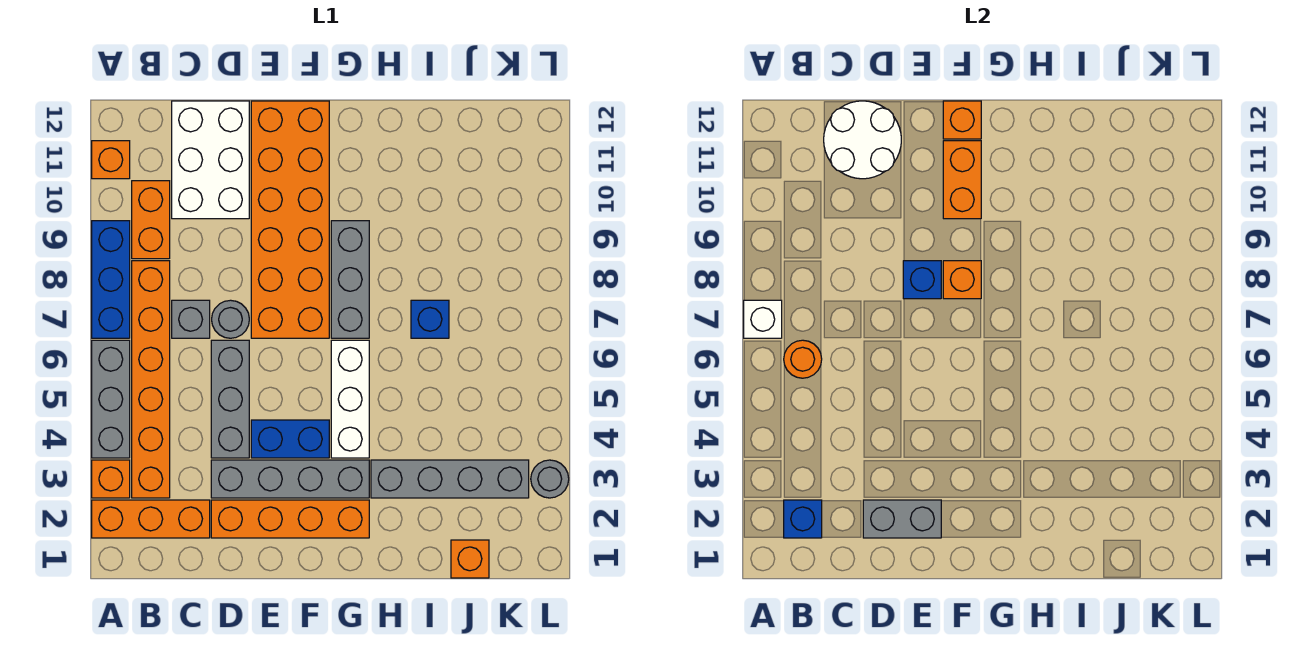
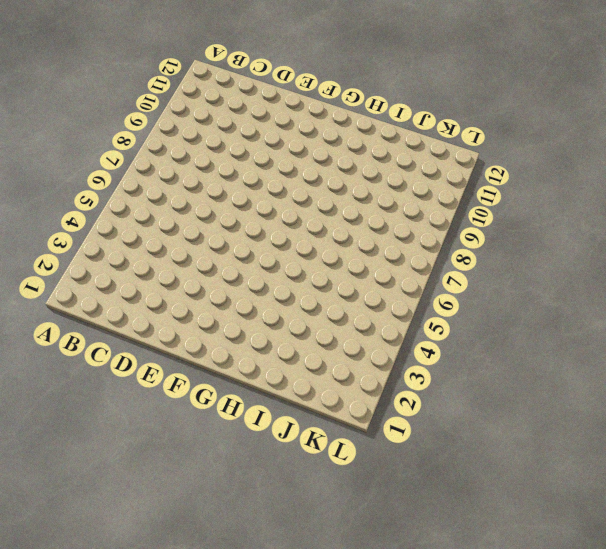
none -> orange brick A2:C2 level 1
none -> orange brick A3 level 1
none -> grey brick A4:A6 level 1
none -> blue brick A7:A9 level 1

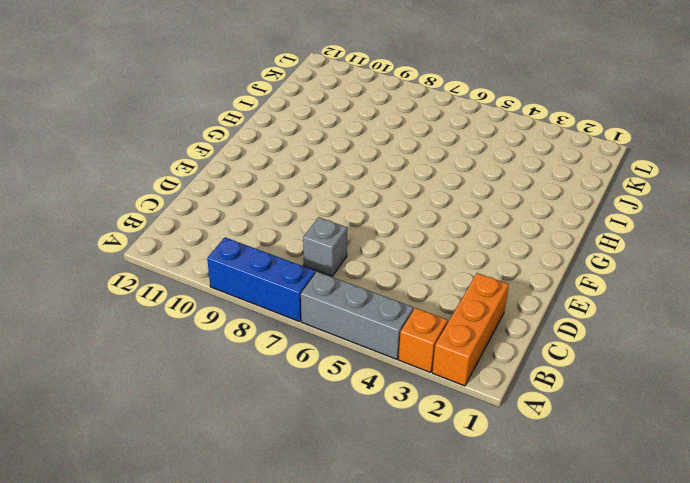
none -> orange brick A11 level 1
none -> orange brick B3:B8 level 1
none -> orange brick B9:B10 level 1
none -> white brick C10:D12 level 1

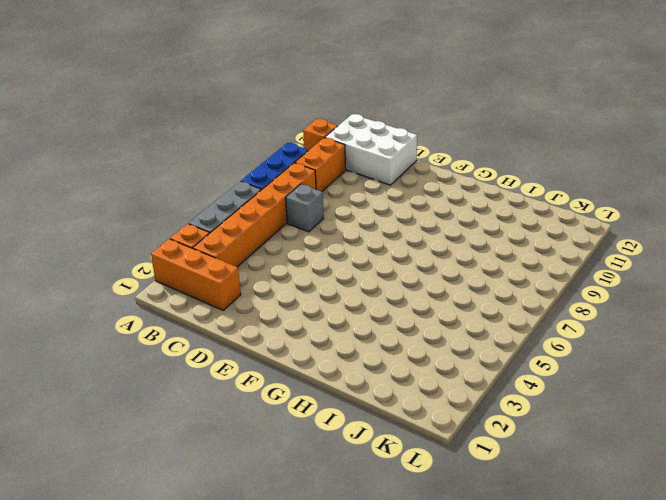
white brick B11:D12 level 1 -> white brick C10:D12 level 1
none -> orange brick D2:G2 level 1
none -> grey brick D3:G3 level 1
none -> grey brick D4:D6 level 1
none -> grey round brick D7 level 1

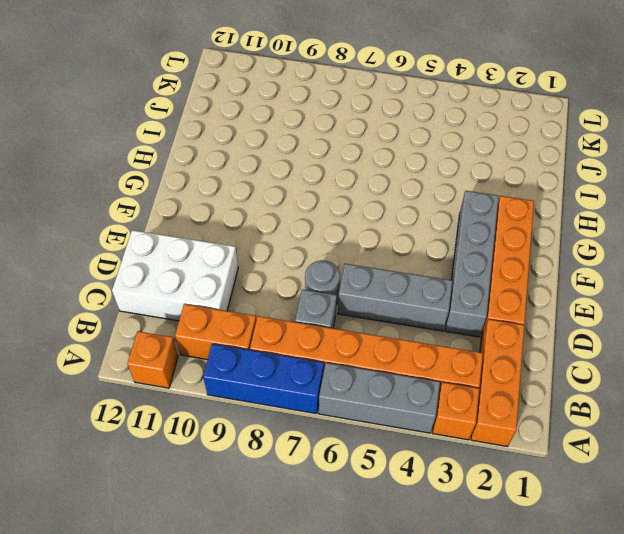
none -> blue brick E4:F4 level 1
none -> orange brick E7:F12 level 1
none -> white brick G4:G6 level 1
none -> grey brick G7:G9 level 1

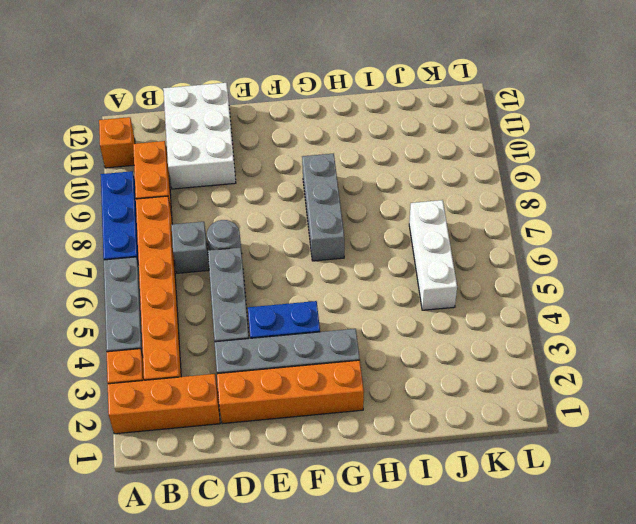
white brick J5:J7 level 1 -> white brick G4:G6 level 1
none -> orange brick E7:F12 level 1
none -> grey brick H3:K3 level 1
none -> blue brick I7 level 1
none -> orange brick J1 level 1

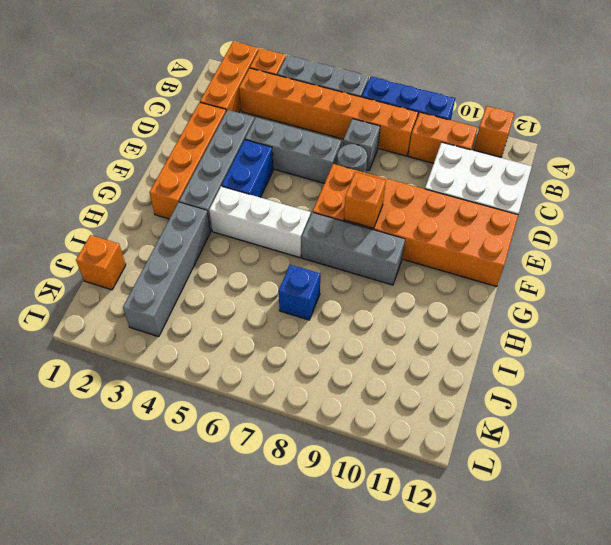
none -> grey round brick L3 level 1
none -> white brick A7 level 2
none -> blue brick B2 level 2
none -> orange round brick B6 level 2

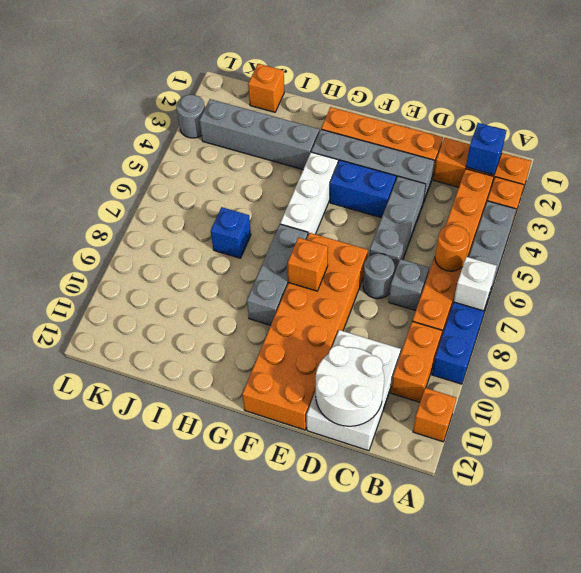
none -> grey brick D2:E2 level 2
none -> blue brick E8 level 2
none -> orange brick F10:F11 level 2
none -> orange brick F12 level 2

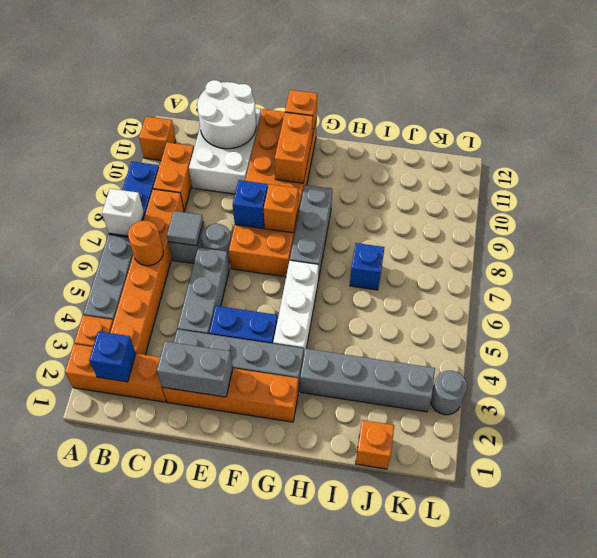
grey tile C7 level 2 -> none

